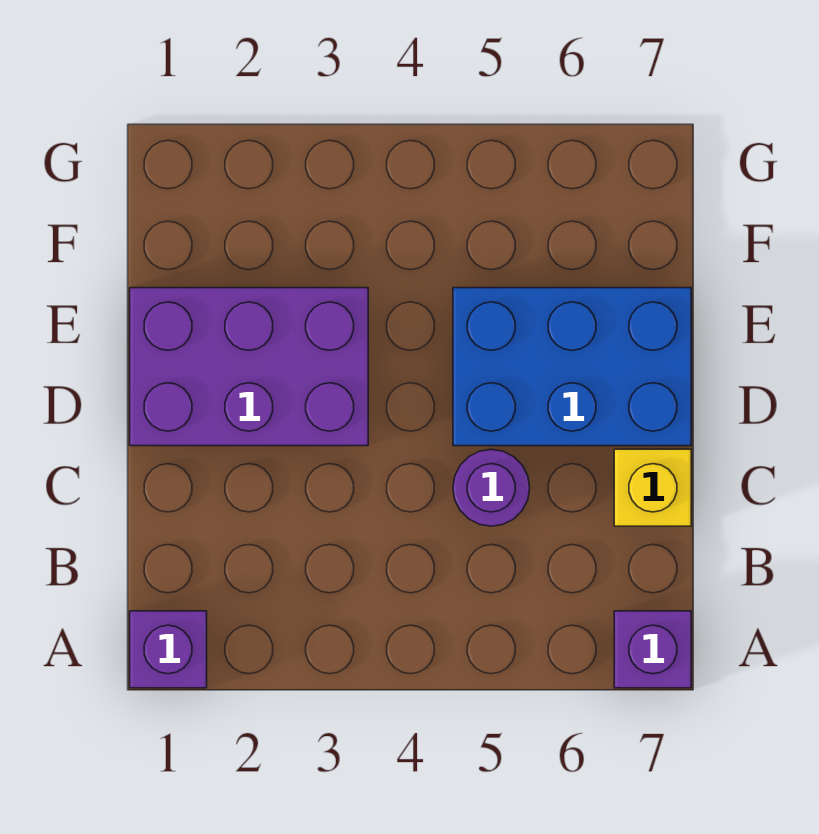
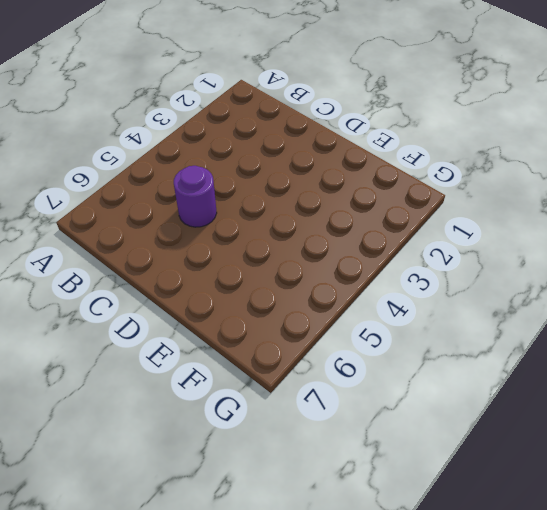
none -> purple brick A1 level 1
none -> purple brick A7 level 1

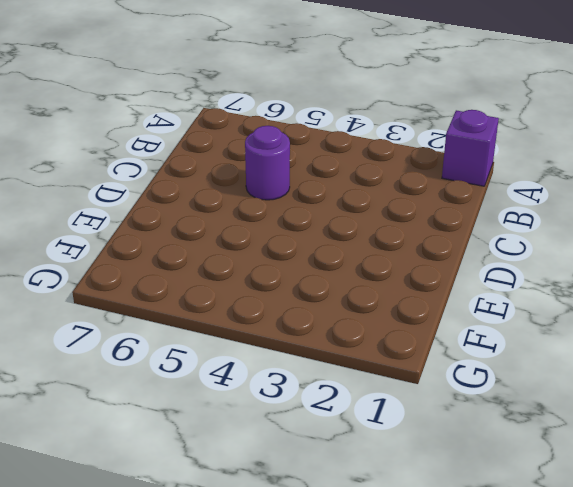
none -> purple brick A7 level 1
none -> yellow brick C7 level 1

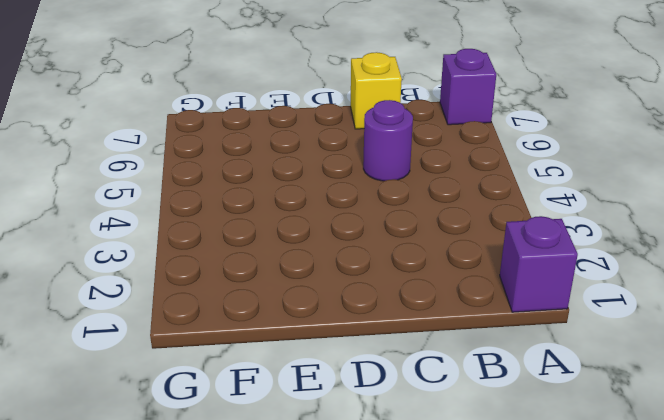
none -> purple brick D1:E3 level 1
none -> blue brick D5:E7 level 1

